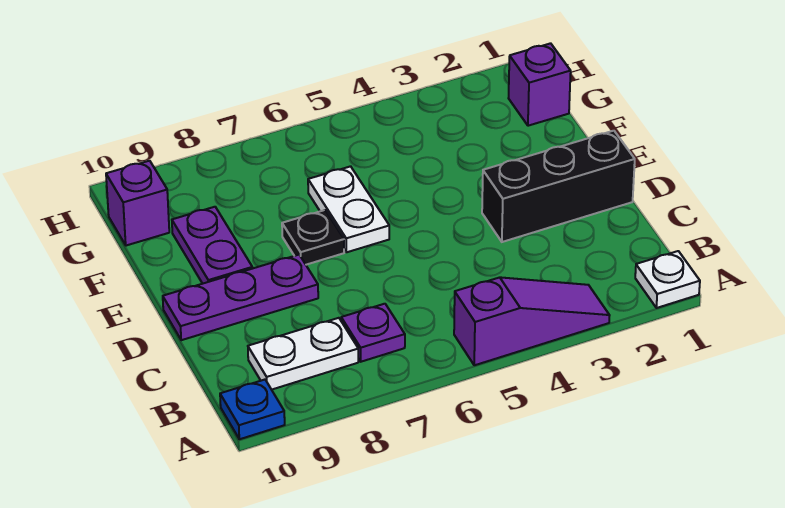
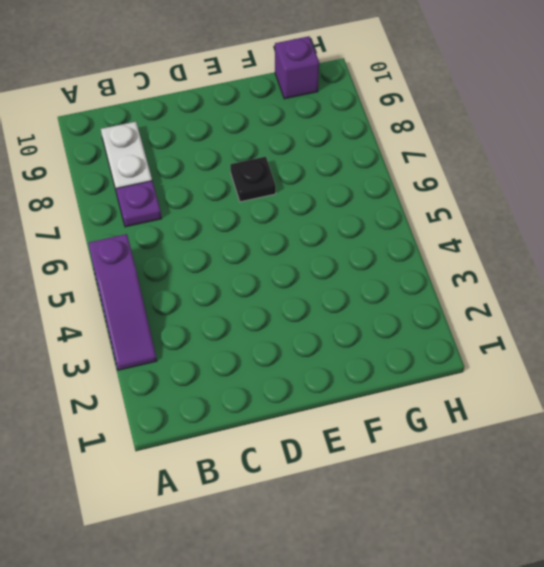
none -> white plate A1 level 1
none -> blue plate A10 level 1
none -> black brick D1:D3 level 1

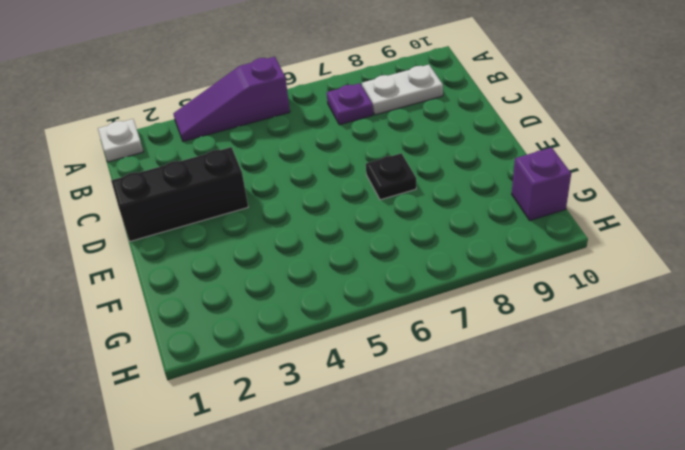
none -> blue plate A10 level 1
none -> purple plate D8:D10 level 1
none -> white plate E6:F6 level 1

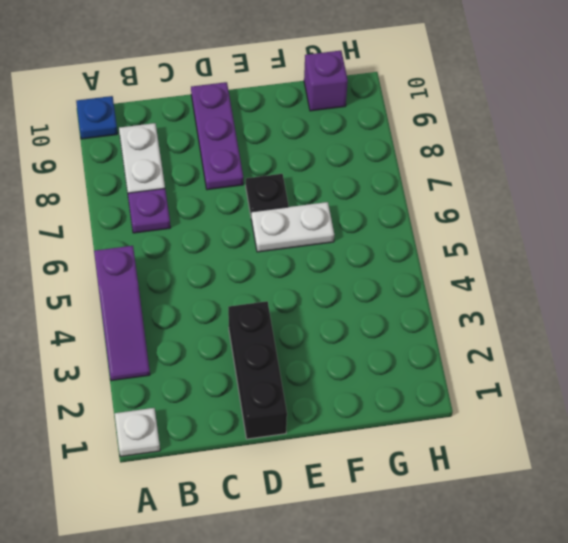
none -> purple plate E9:F9 level 1
none -> purple brick G1 level 1

